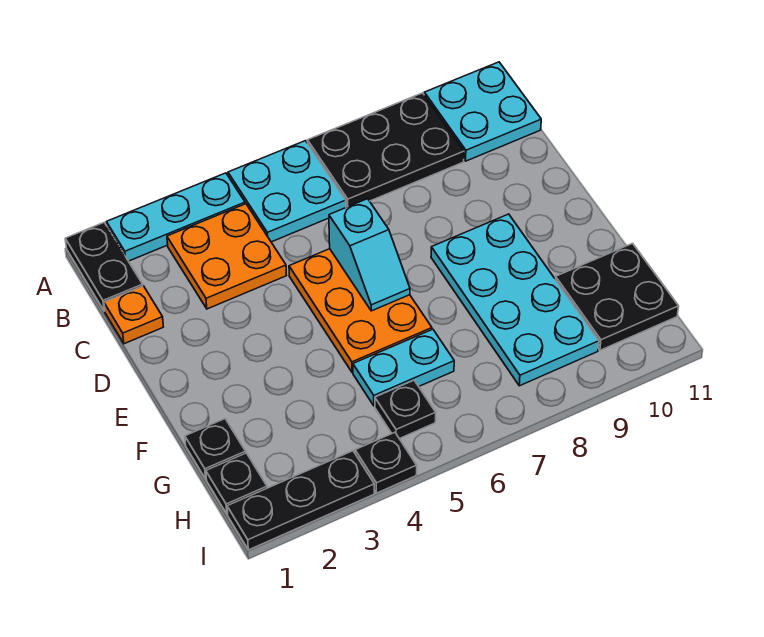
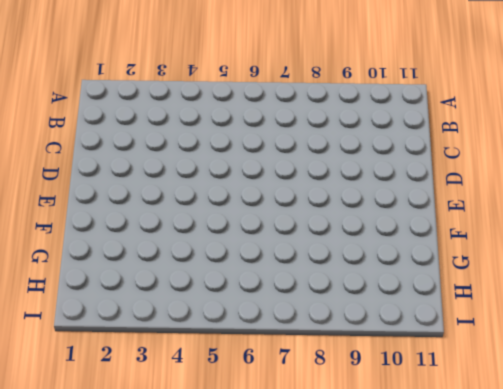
none -> black plate A1:B1 level 1
none -> cyan plate A2:A4 level 1
none -> cyan plate A5:B6 level 1

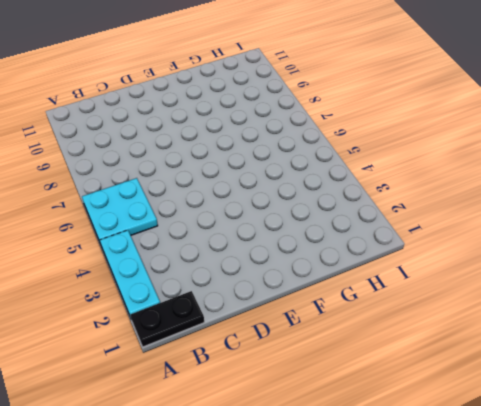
none -> black plate A7:B9 level 1
none -> cyan plate A10:B11 level 1
none -> orange plate B3:C4 level 1

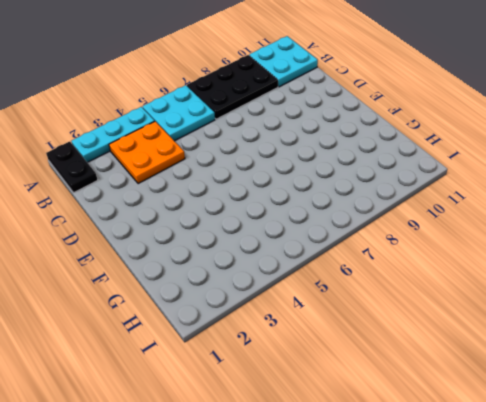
none -> orange plate C1 level 1
none -> orange plate D5:F6 level 1
none -> cyan plate E8:H9 level 1

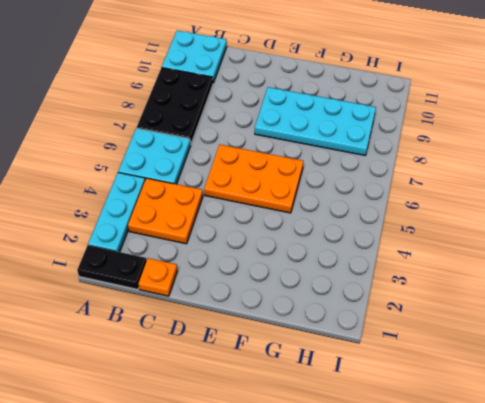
none -> black plate G1 level 1
none -> cyan plate G5:G6 level 1
none -> black plate G10:H11 level 1

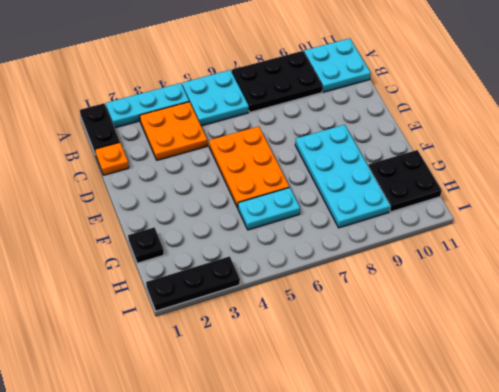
none -> black plate H1 level 1
none -> black plate H5 level 1
none -> black plate I4 level 1

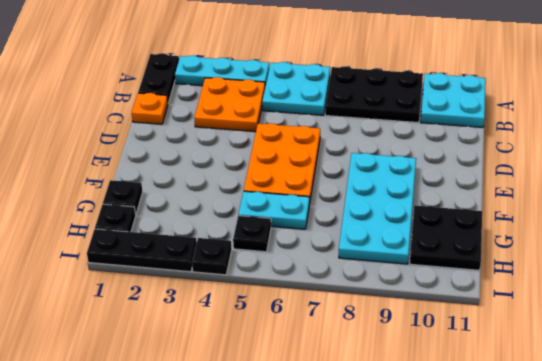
none -> cyan slope D6:E6 level 2 top D

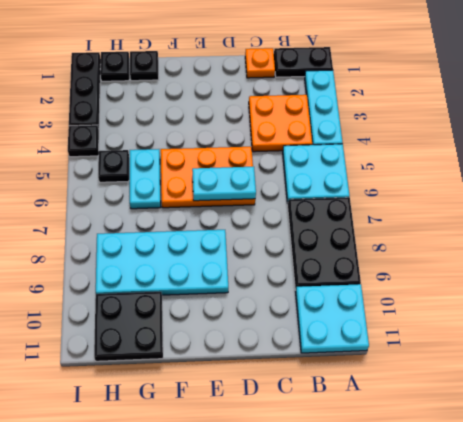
cyan plate D6:E6 level 2 -> cyan slope D6:E6 level 2 top D

